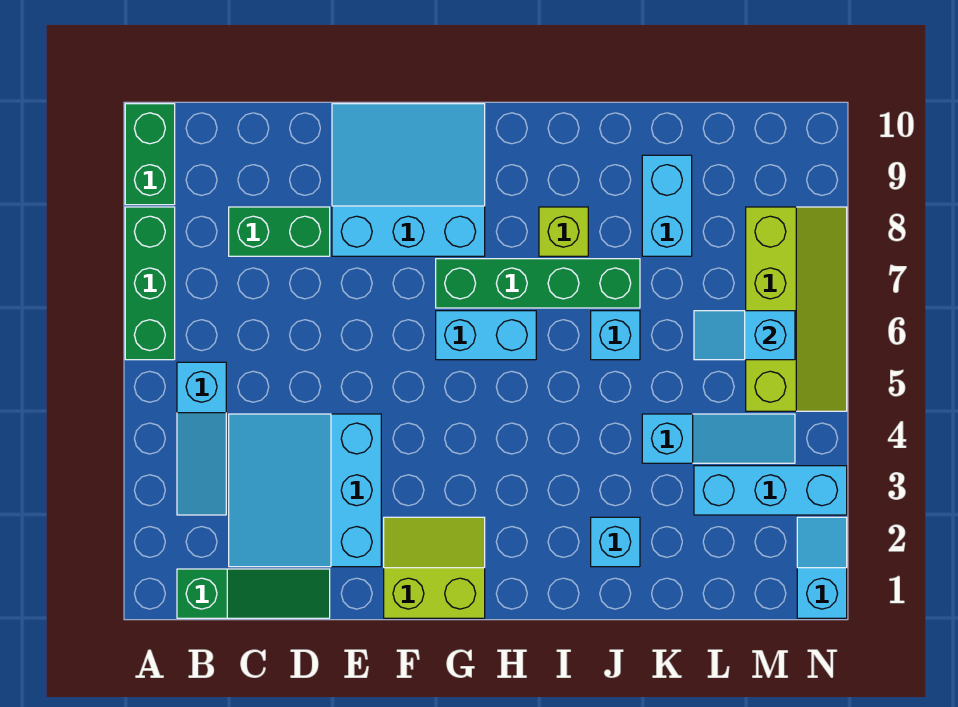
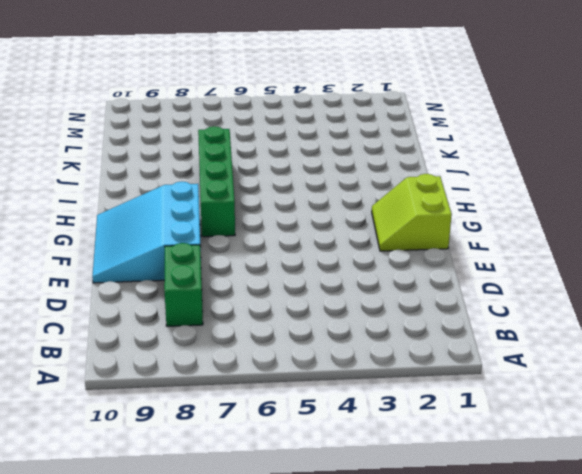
none -> green brick A6:A8 level 1
none -> green brick A9:A10 level 1
none -> green slope B1:D1 level 1 top B

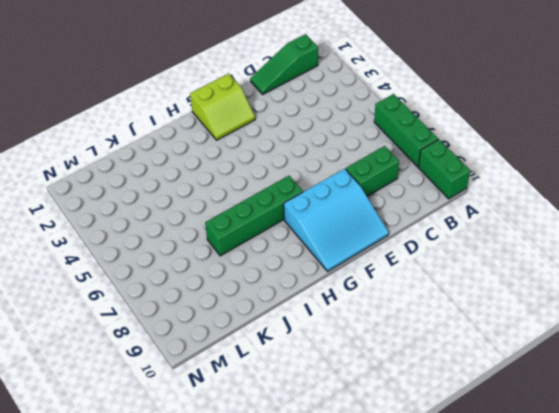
none -> cyan slope B3:B5 level 1 top 5
none -> cyan slope C2:E4 level 1 top E
none -> cyan brick G6:H6 level 1

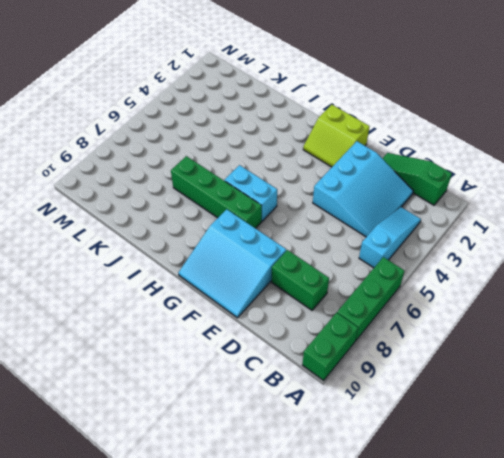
none -> lime brick I8 level 1
none -> cyan brick J2 level 1
none -> cyan brick J6 level 1

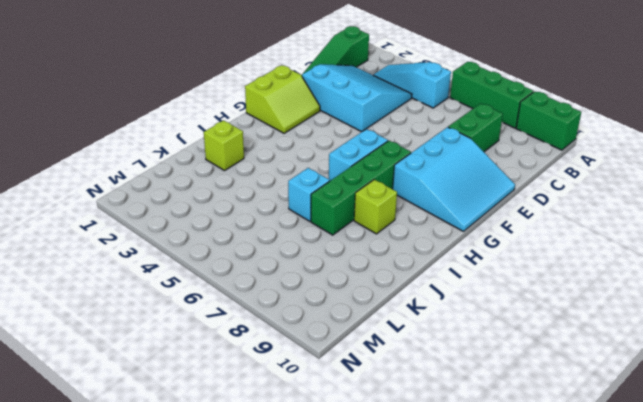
lime brick J2 level 1 -> cyan brick J2 level 1
none -> cyan slope K4:M4 level 1 top K
none -> cyan brick K8:K9 level 1
none -> cyan brick L3:N3 level 1

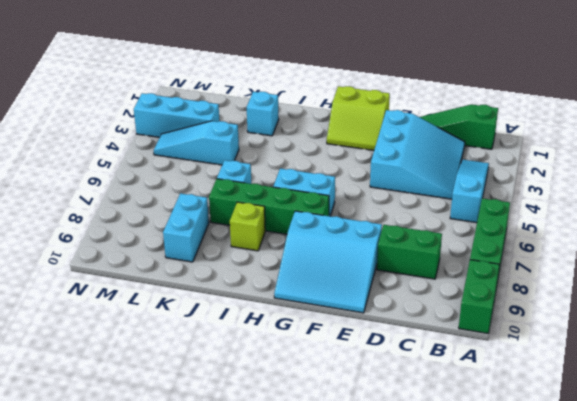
none -> lime slope M5:N8 level 1 top M
none -> cyan slope N1:N2 level 1 top 1
none -> cyan slope L6:M6 level 2 top M

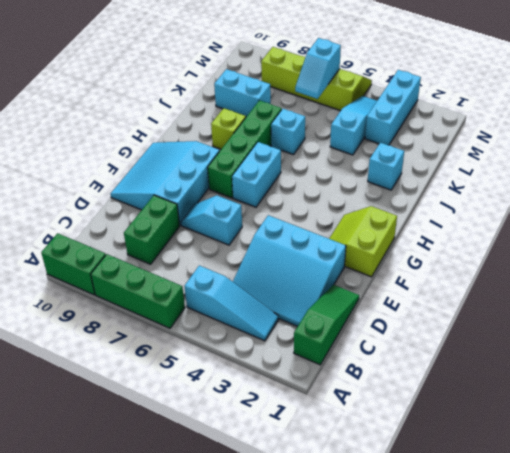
cyan slope E6:E7 level 1 top 6 -> cyan slope N1:N2 level 1 top 1

